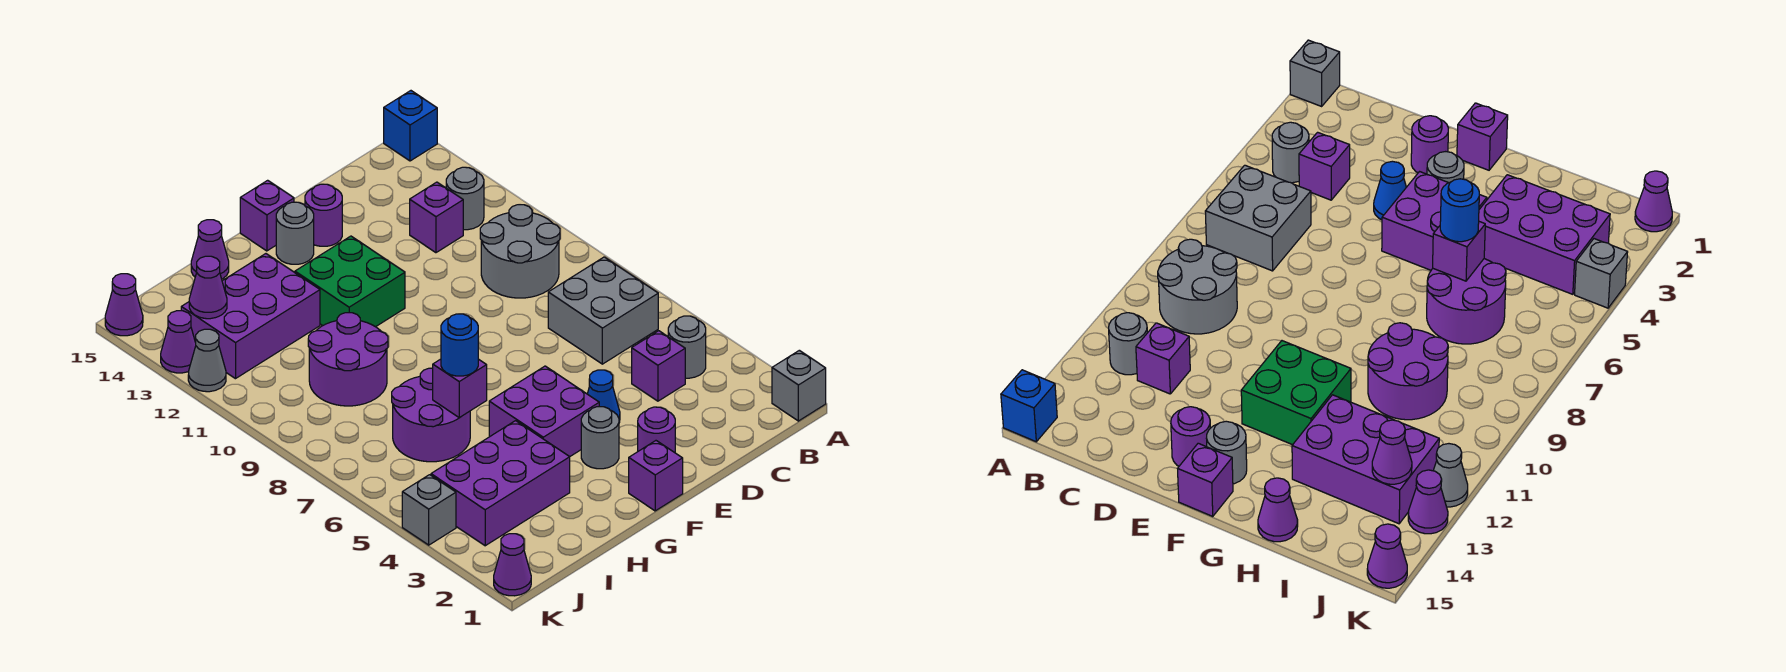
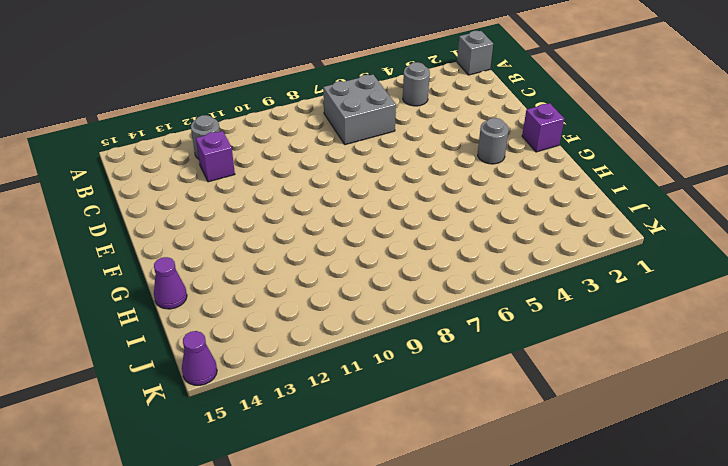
none -> blue brick A15 level 1
none -> grey round brick B9:C10 level 1
none -> purple brick C4 level 1
none -> purple round brick E2 level 1

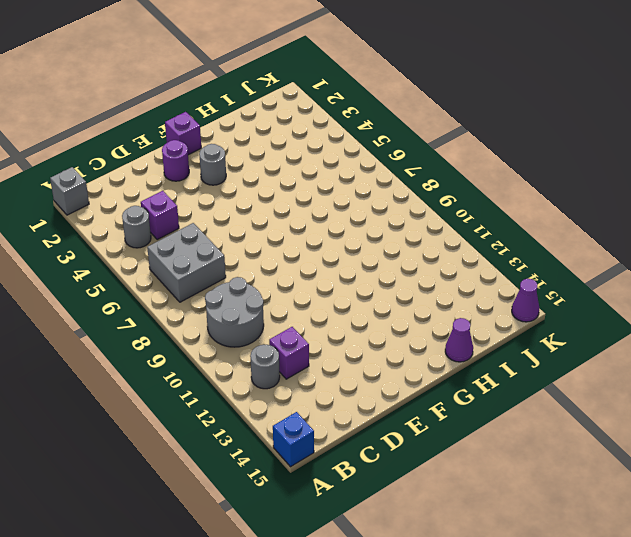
none -> blue cone E4 level 1
none -> purple round brick E14 level 1
none -> purple brick F4:G5 level 1
none -> green brick F11:G12 level 1

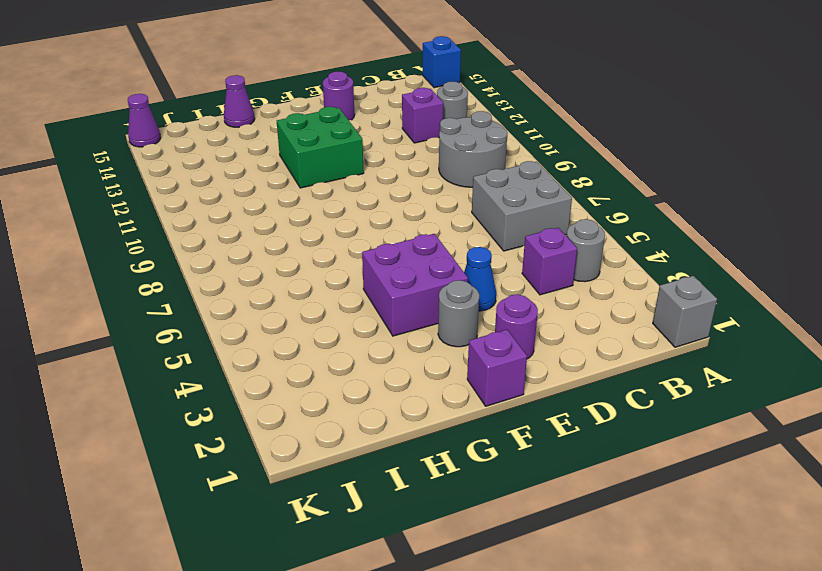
none -> grey round brick F14 level 1
none -> purple brick F15 level 1
none -> purple brick H3:J4 level 1
none -> purple round brick H6:I7 level 1

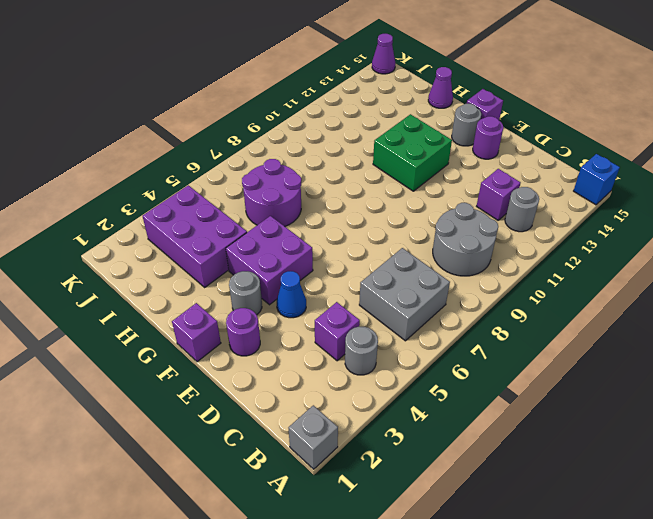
none -> purple round brick H9:I10 level 1
none -> purple brick H12:J13 level 1
none -> purple cone K1 level 1
none -> grey brick K4 level 1

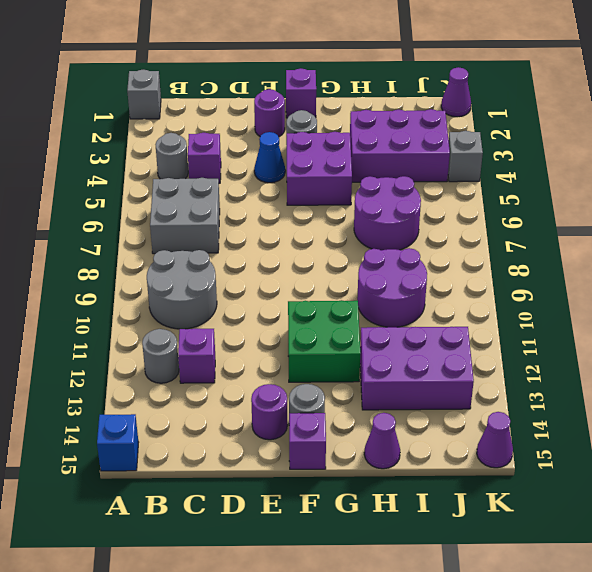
none -> grey cone K12 level 1
none -> purple cone K13 level 1
none -> purple brick H6 level 2
none -> purple cone J13 level 2

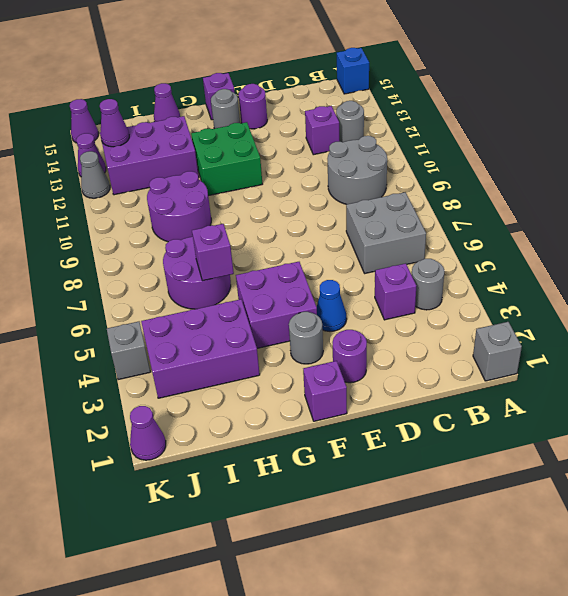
none -> blue round brick H6 level 3

